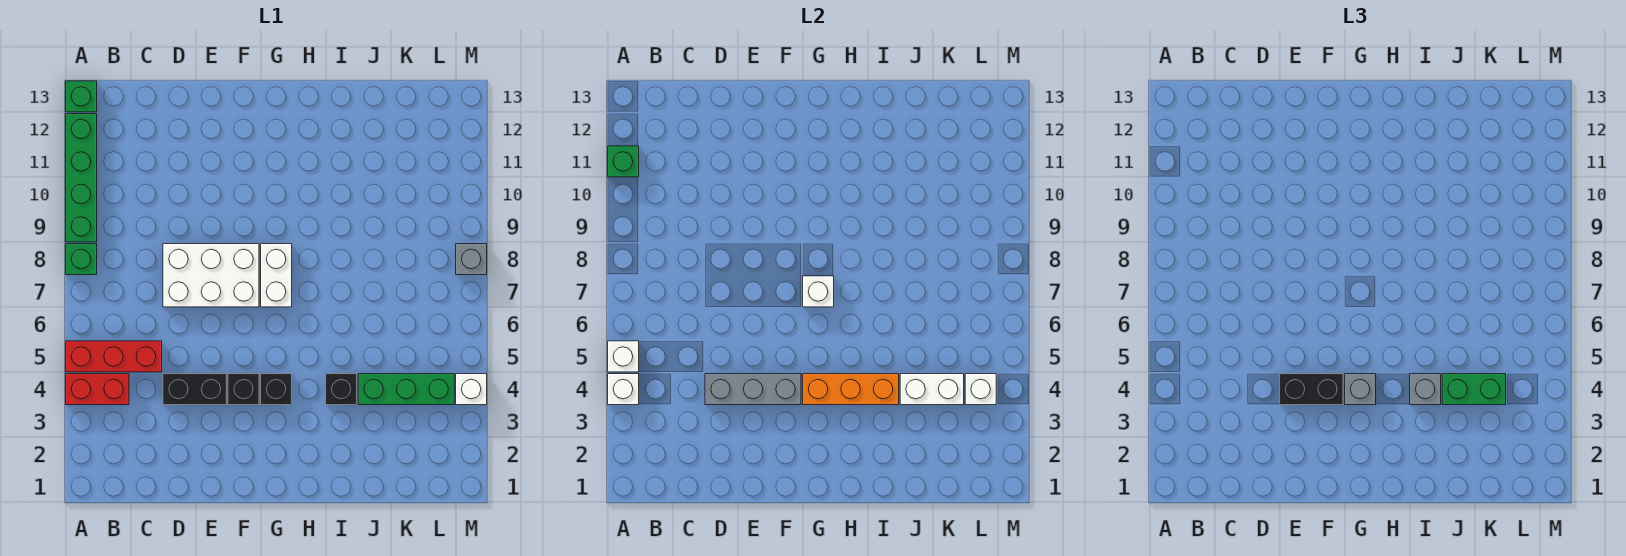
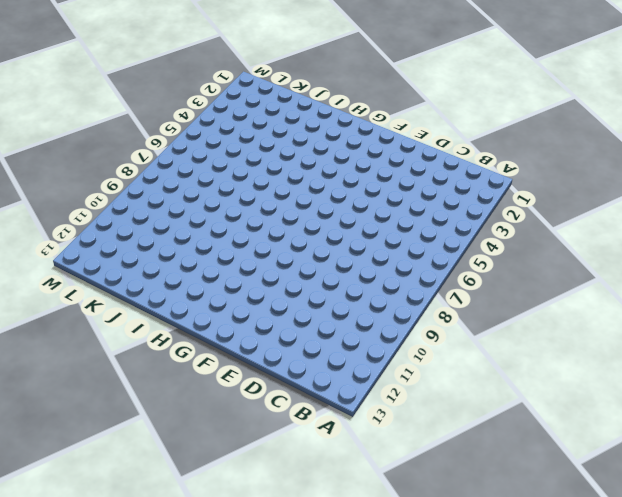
none -> red brick A4:B4 level 1
none -> red brick A5:C5 level 1
none -> green brick A8 level 1

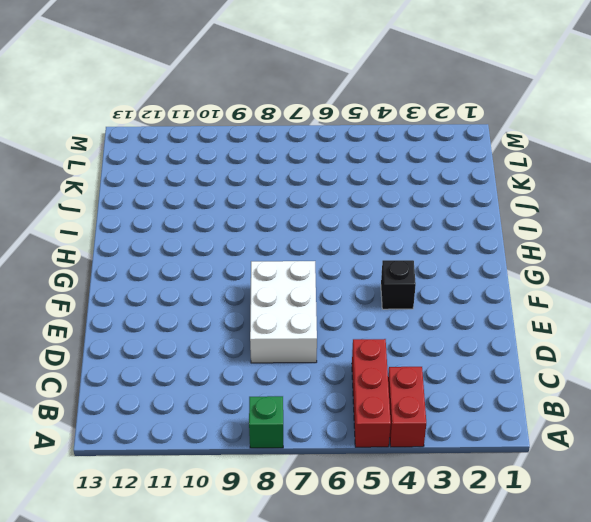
none -> green brick A9:A12 level 1
none -> green brick A13 level 1
none -> black brick D4:E4 level 1

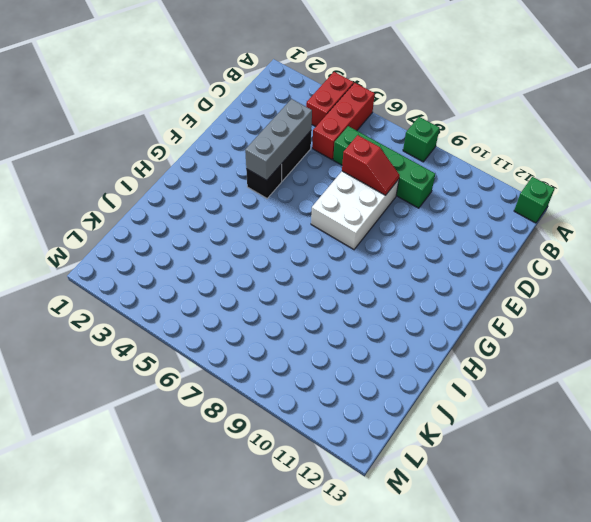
green brick C6:C9 level 1 -> green brick A9:A12 level 1
red slope D7:D8 level 2 top 7 -> none
none -> black brick G4 level 1
none -> white brick G7:G8 level 1
none -> black brick I4 level 1

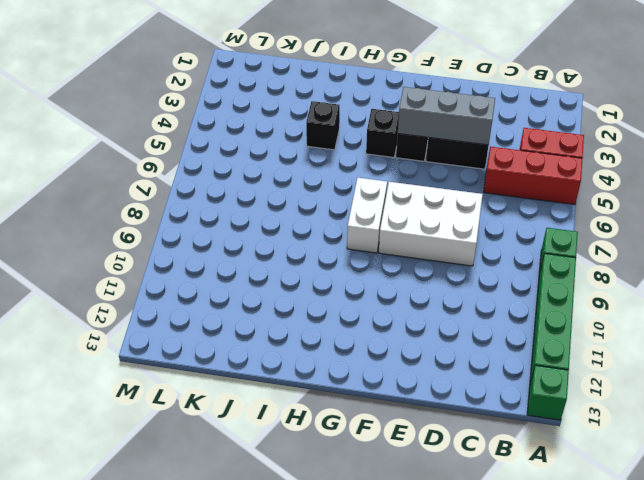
none -> green brick J4:L4 level 1
none -> white brick M4 level 1
none -> grey brick M8 level 1

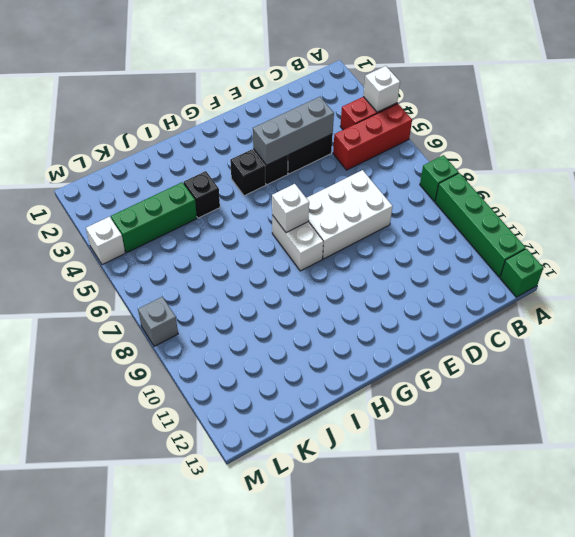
none -> white brick A5 level 2
none -> green brick A11 level 2
none -> orange brick G4:I4 level 2

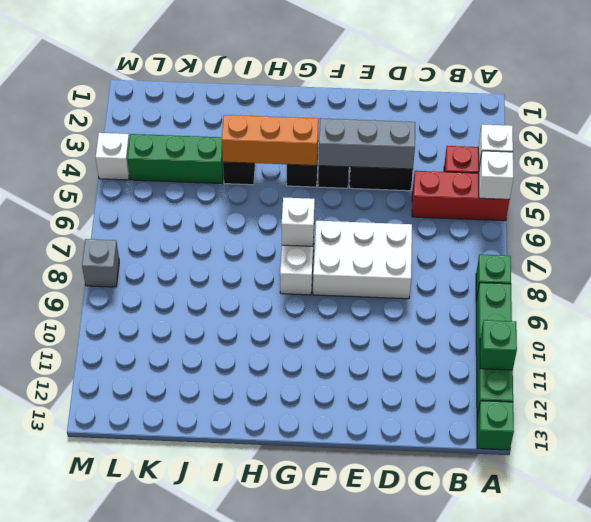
none -> white brick J4:K4 level 2
none -> white brick L4 level 2
none -> black brick E4:F4 level 3

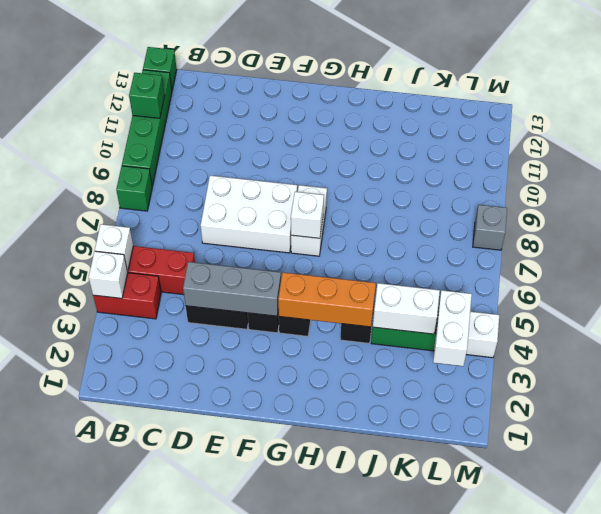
white brick L3:L4 level 2 -> white brick L4 level 2
none -> black brick E4:F4 level 3
none -> grey brick G4 level 3
none -> grey brick I4 level 3

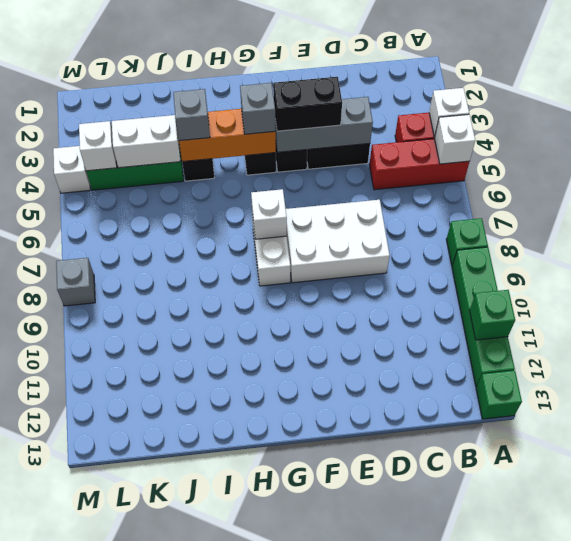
none -> green brick J4:K4 level 3

